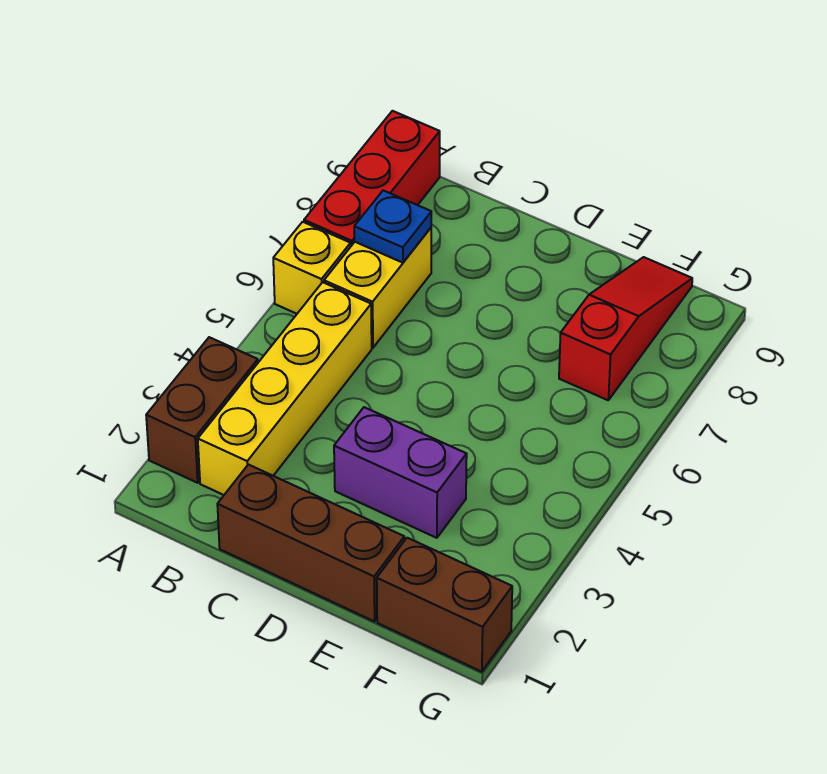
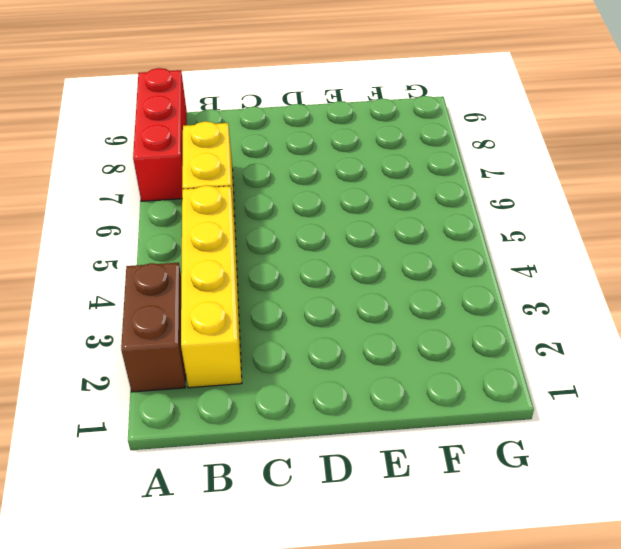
none -> yellow brick A6 level 1
none -> brown brick C1:E1 level 1

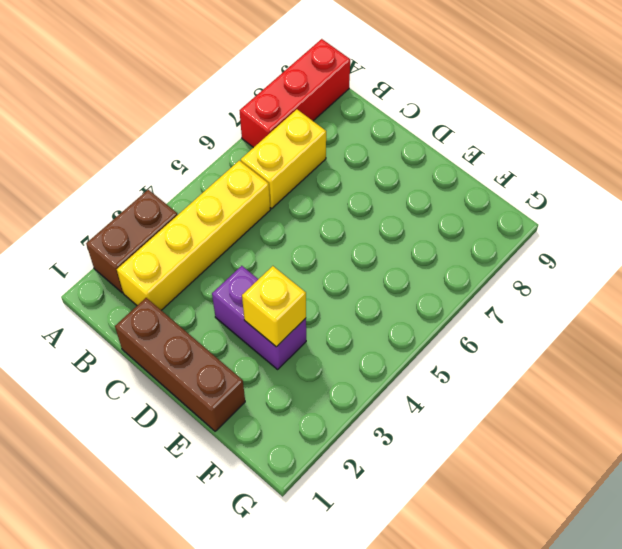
yellow brick E3 level 2 -> yellow brick A6 level 1
none -> brown brick F1:G1 level 1
none -> red slope F7:F9 level 1 top 7

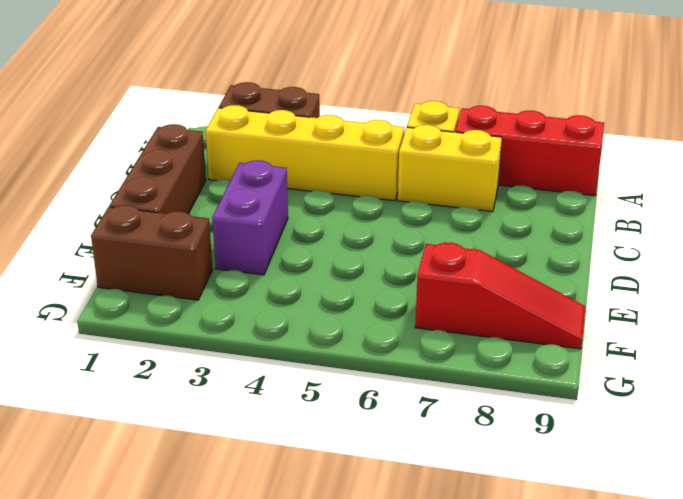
brown brick F1:F2 level 1 -> brown brick F1:G1 level 1
none -> blue plate B7 level 2

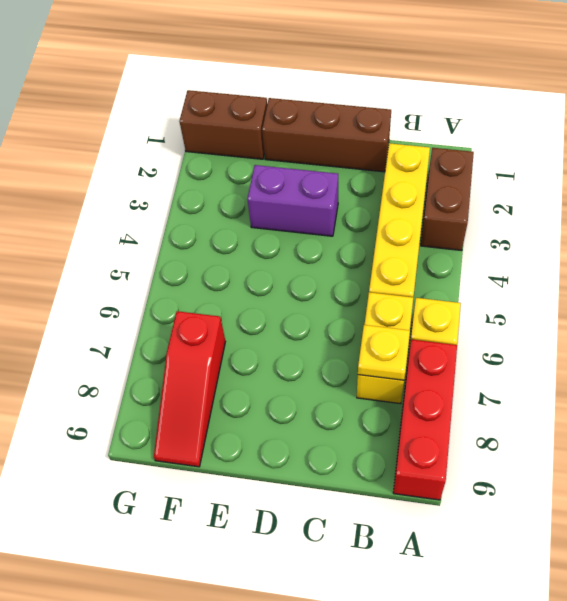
yellow plate B7 level 2 -> blue plate B7 level 2

